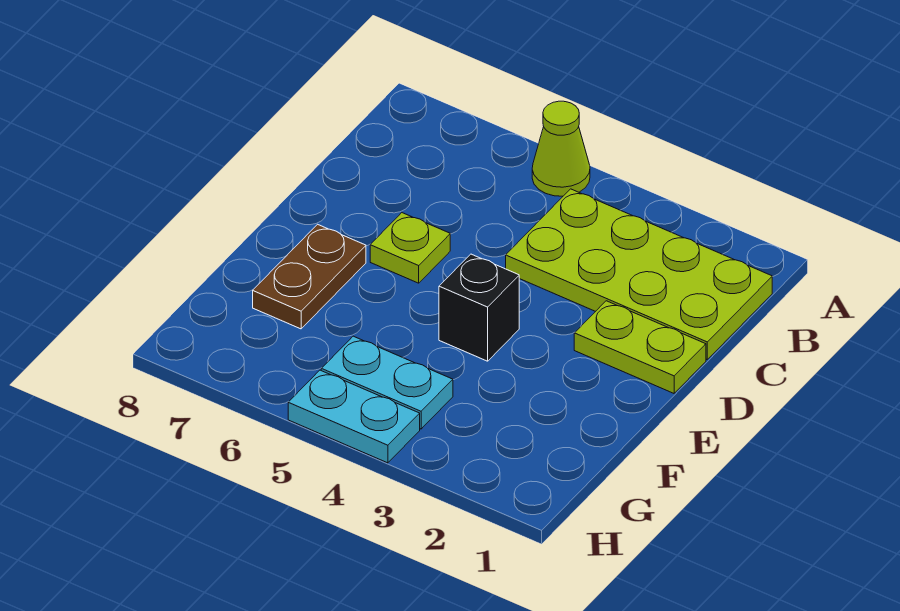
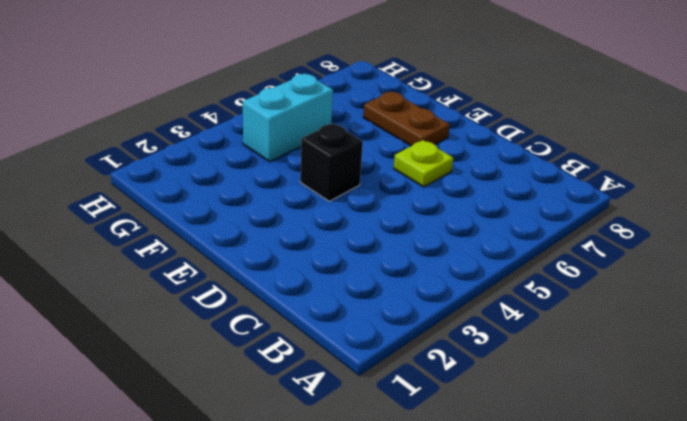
cyan brick G4:G5 level 1 -> cyan plate G4:G5 level 1
none -> lime cone A5 level 1
none -> lime plate B1:C4 level 1

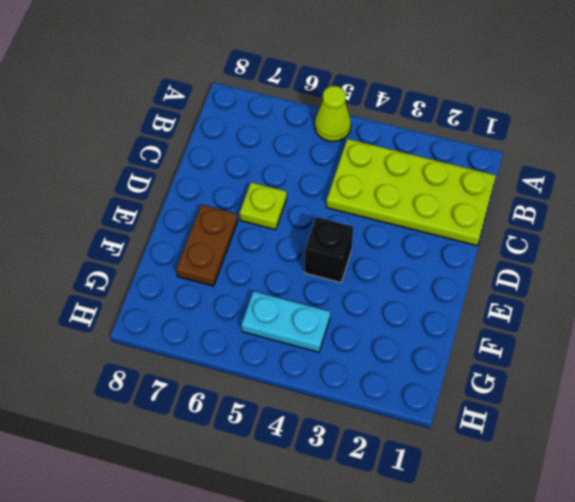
none -> lime plate D1:D2 level 1
none -> cyan plate H4:H5 level 1

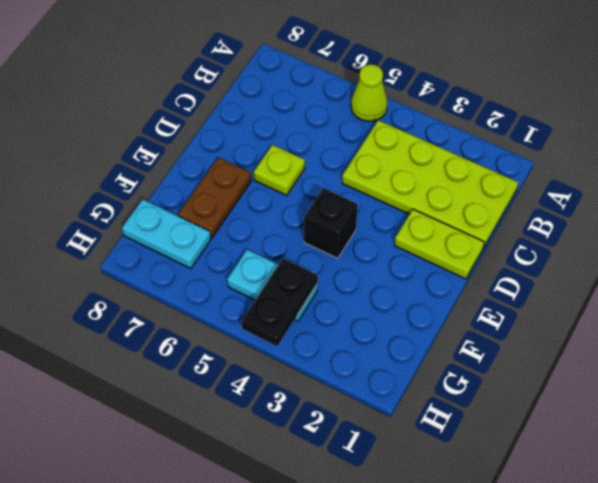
black plate G4:H4 level 2 -> none
cyan plate G7:G8 level 1 -> cyan plate H4:H5 level 1

